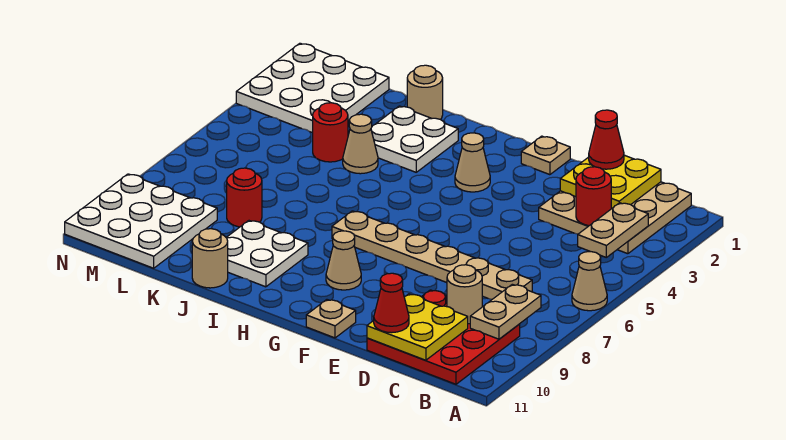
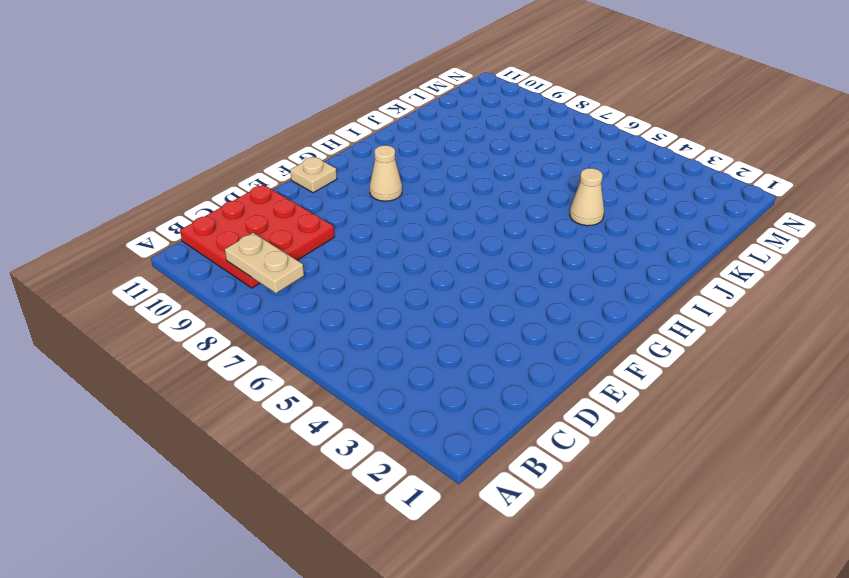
none -> tan cone A6 level 1
none -> tan plate B1:D3 level 1
none -> tan plate C7:H7 level 1

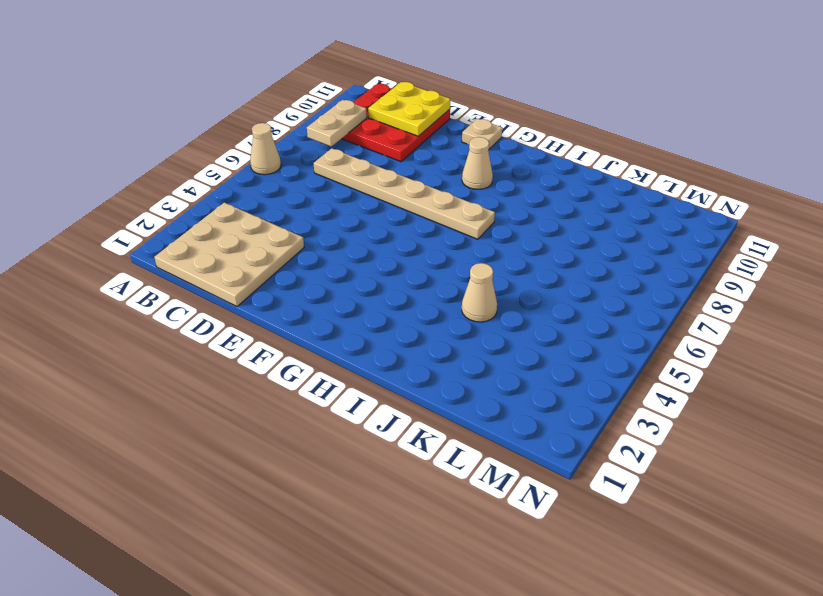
none -> tan plate F1 level 1
none -> tan cone G3 level 1
none -> white plate I2:J3 level 1

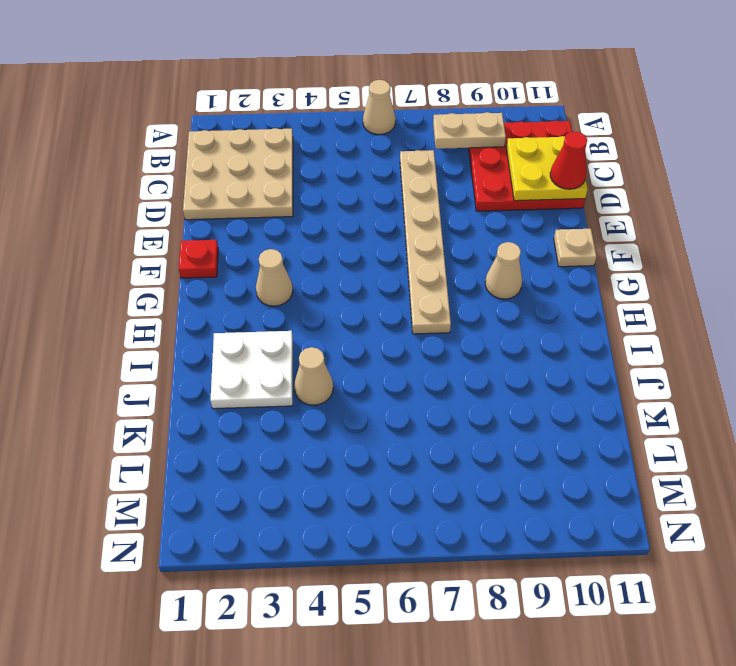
red plate F1 level 1 -> tan plate F1 level 1
none -> white plate I9:J10 level 1
none -> tan round brick J1 level 1
none -> tan round brick J11 level 1

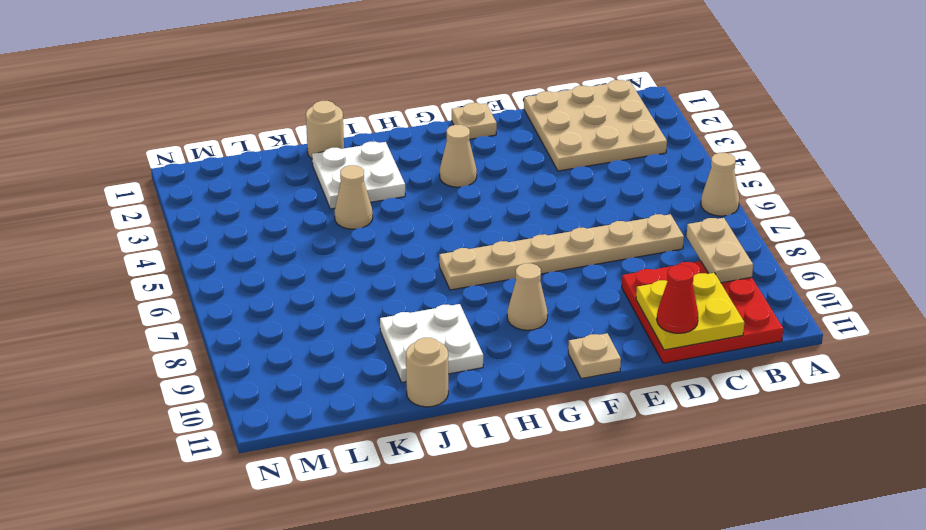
none -> red round brick K4 level 1
none -> red round brick K8 level 1
none -> white plate L1:N3 level 1

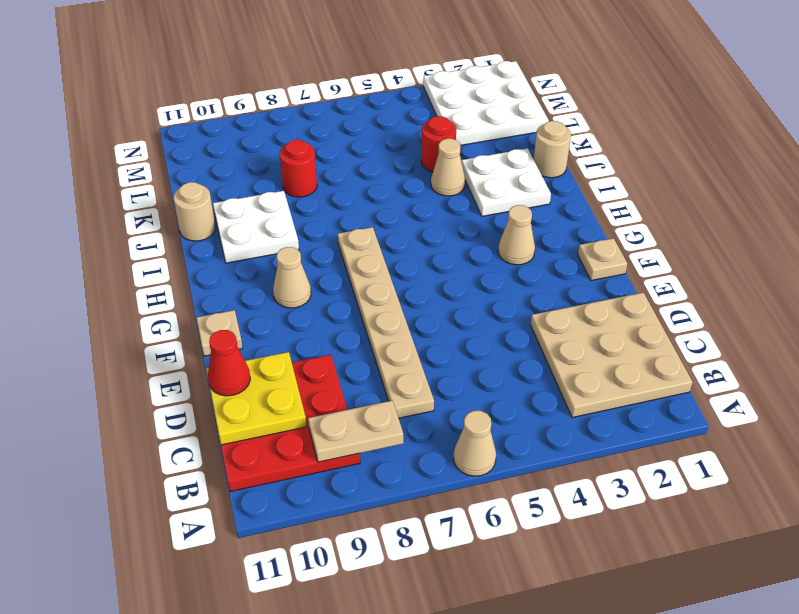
none -> white plate L9:N11 level 1
none -> tan plate B3:B4 level 2
none -> yellow plate C1:D2 level 2

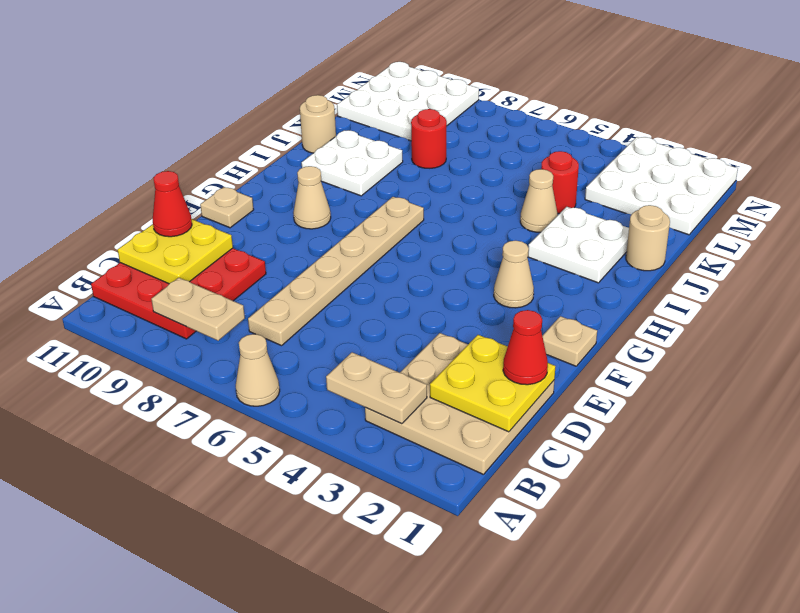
none -> red round brick C3 level 2
none -> tan round brick C9 level 2

